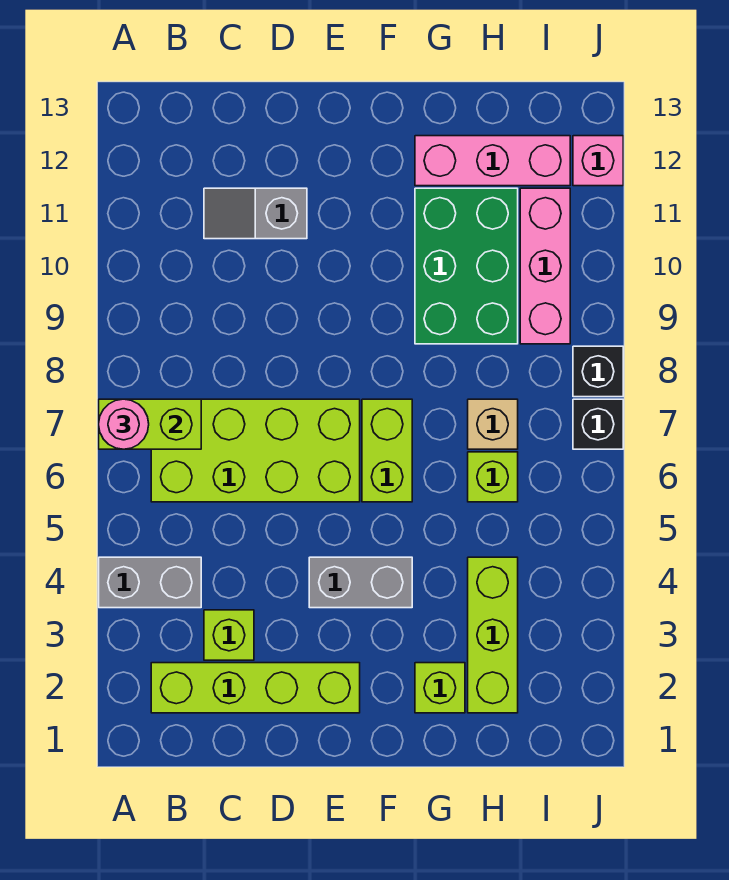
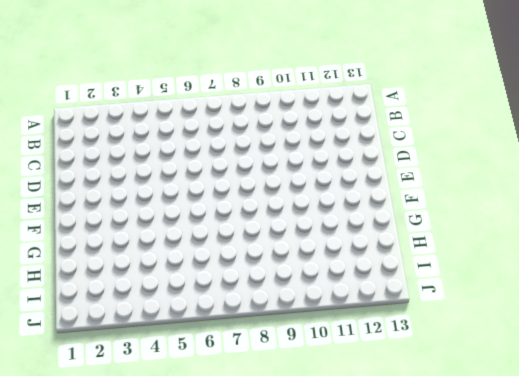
none -> grey brick A4:B4 level 1
none -> lime brick B2:E2 level 1
none -> lime brick B6:E7 level 1

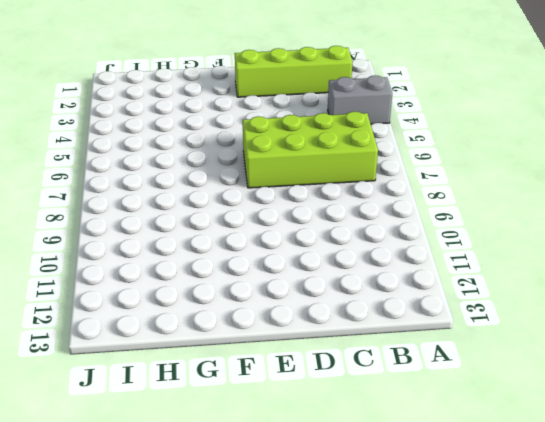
none -> lime brick C3 level 1
none -> grey slope C11:D11 level 1 top D
none -> grey brick E4:F4 level 1

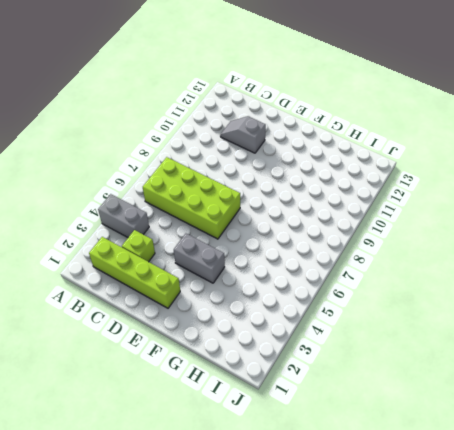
none -> lime brick F6:F7 level 1
none -> lime brick G2 level 1
none -> green brick G9:H11 level 1

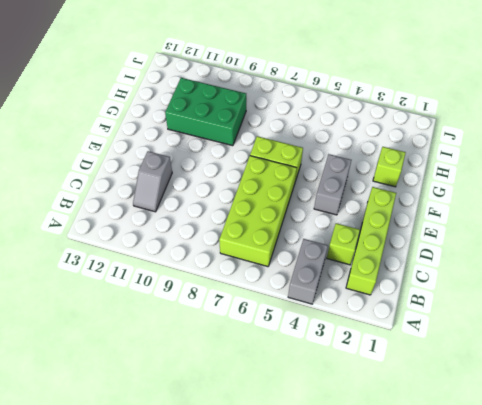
none -> pink brick G12:I12 level 1
none -> lime brick H2:H4 level 1
none -> lime brick H6 level 1

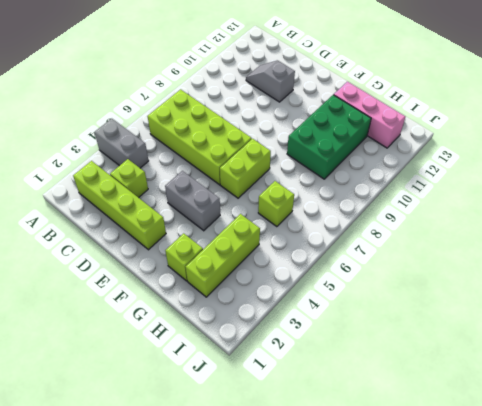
none -> tan brick H7 level 1
none -> pink brick I9:I11 level 1
none -> black brick J7 level 1

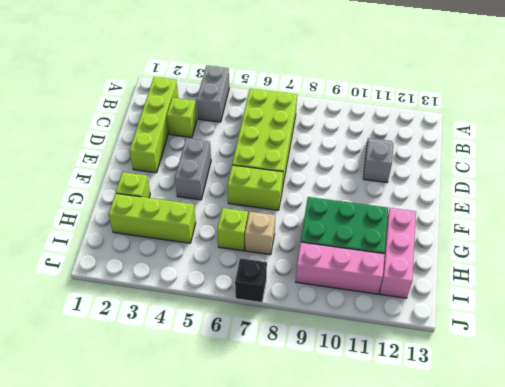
none -> black brick J8 level 1
none -> pink brick J12 level 1
none -> lime brick A7:B7 level 2

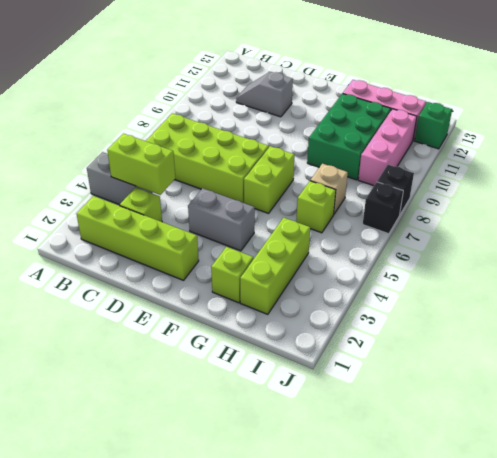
lime brick B4:C4 level 2 -> lime brick A7:B7 level 2
green brick J12 level 1 -> pink brick J12 level 1
none -> pink round brick A7 level 3

